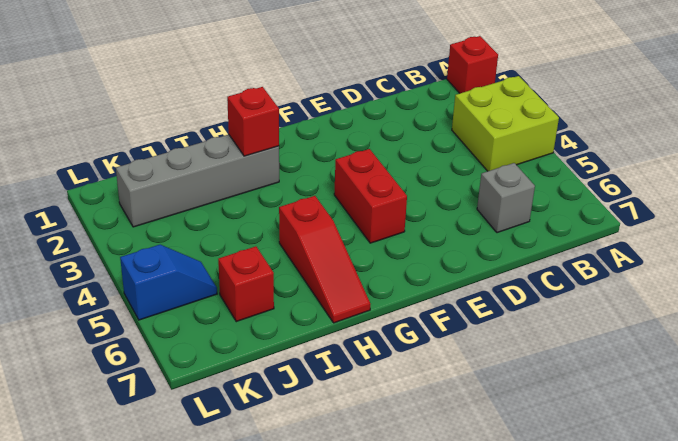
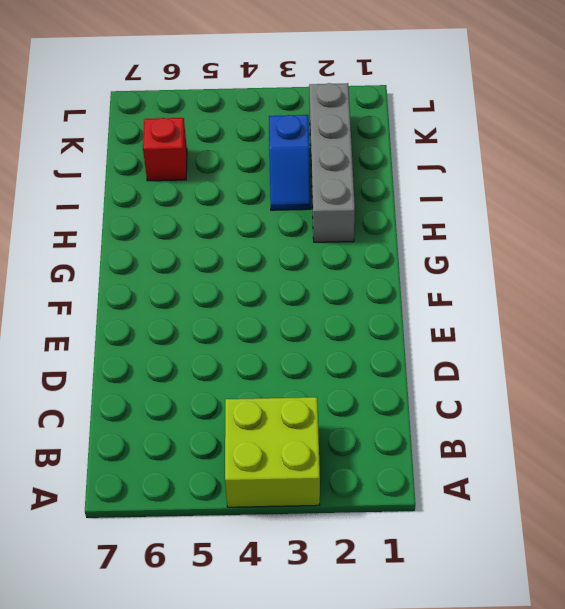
blue slope I3:J3 level 1 top J -> blue slope K5:L5 level 1 top L
none -> red brick A1 level 1
none -> grey brick C6 level 1

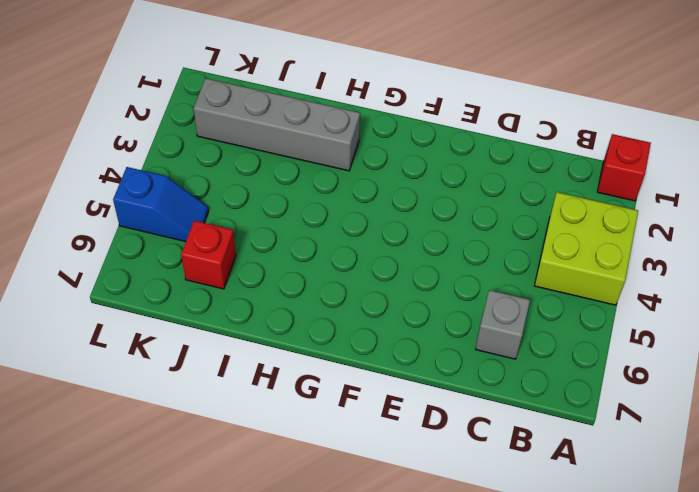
none -> red brick F4:F5 level 1
none -> red slope H5:H7 level 1 top 5

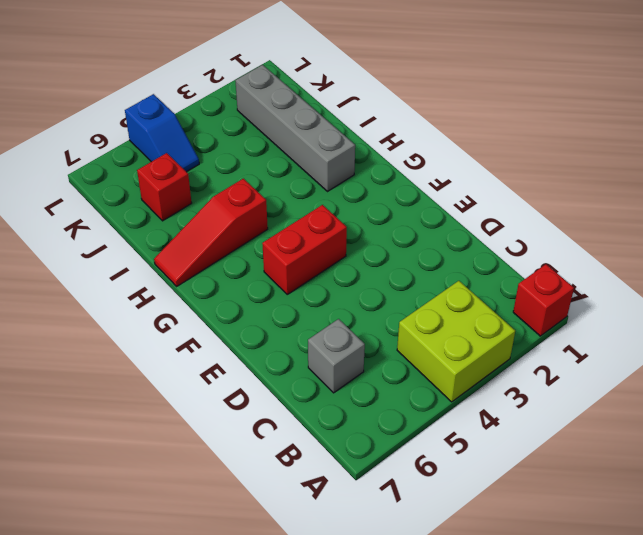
none -> red brick H2 level 2

